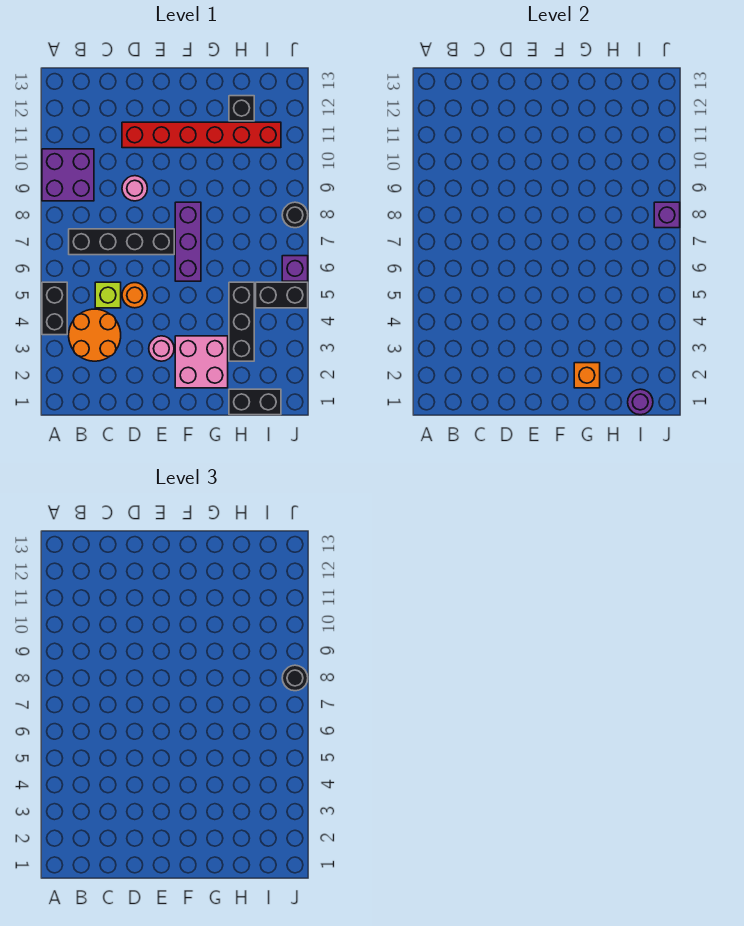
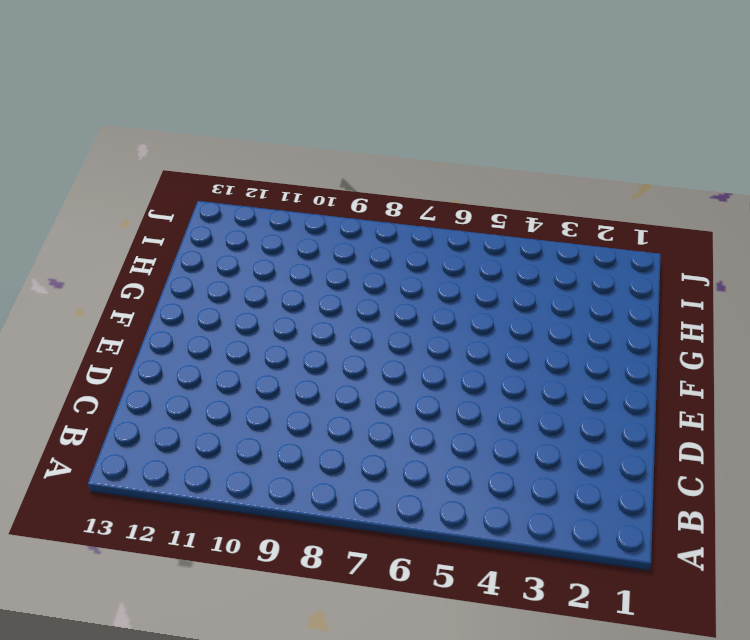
none -> black brick A4:A5 level 1
none -> purple brick A9:B10 level 1
none -> orange round brick B3:C4 level 1

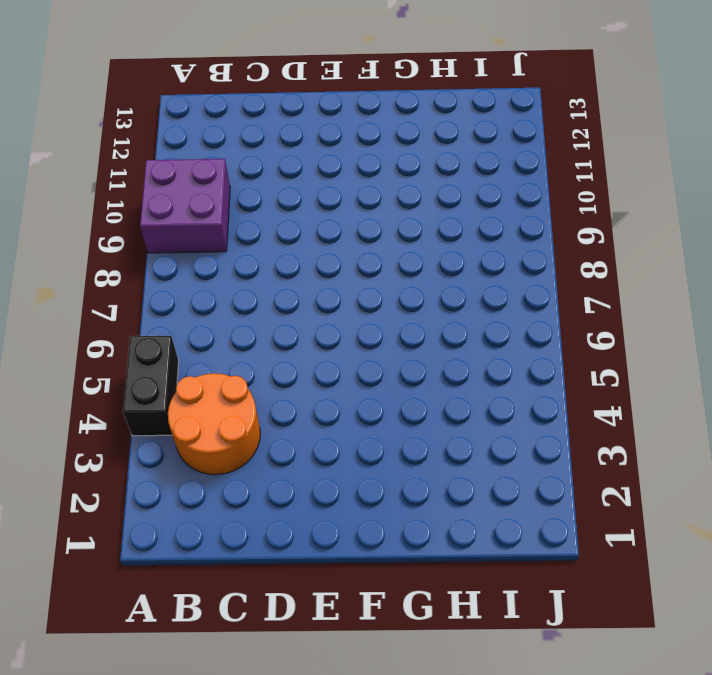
none -> black brick B7:E7 level 1
none -> lime brick C5 level 1
none -> orange round brick D5 level 1

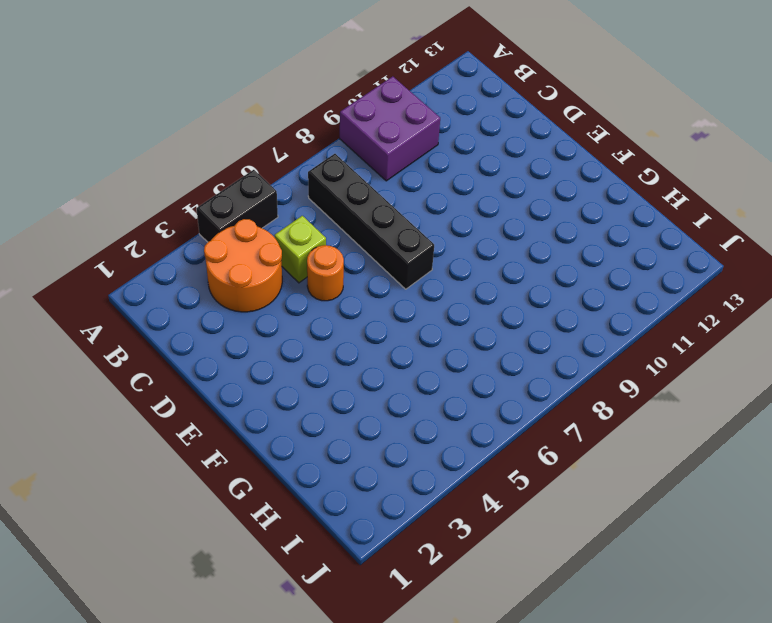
none -> pink round brick D9 level 1
none -> red brick D11:I11 level 1
none -> pink round brick E3 level 1

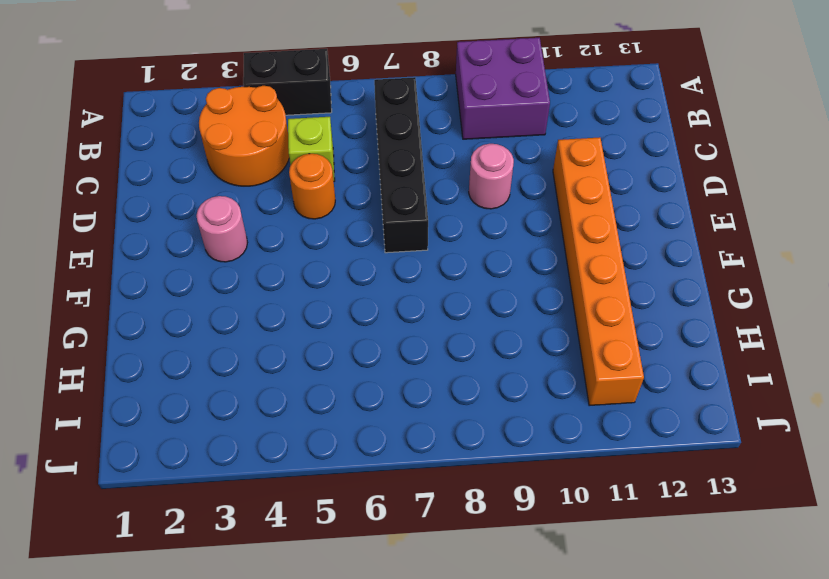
orange brick D11:I11 level 1 -> red brick D11:I11 level 1
none -> pink brick F2:G3 level 1
none -> purple brick F6:F8 level 1
none -> black brick H1:I1 level 1

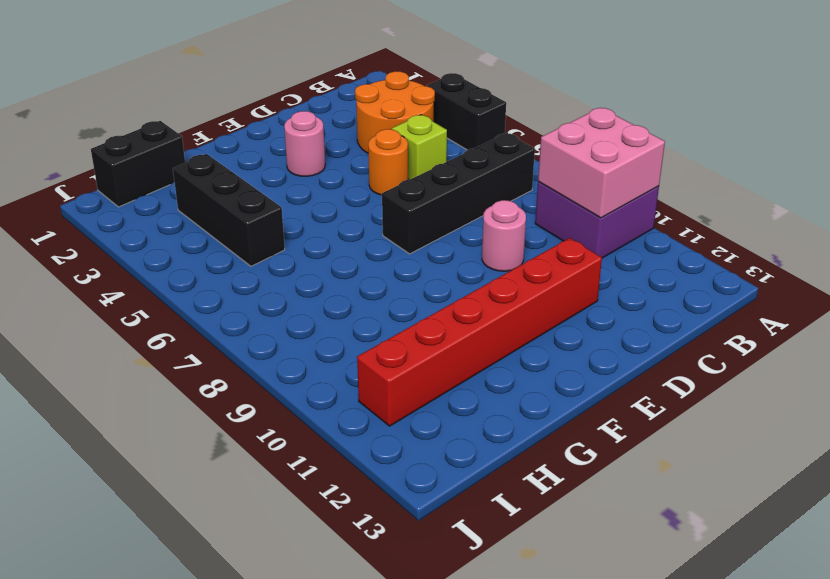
pink brick A9:B10 level 2 -> pink brick F2:G3 level 1
none -> purple brick F6:F8 level 1
none -> black brick H12 level 1
none -> black brick I5:J5 level 1

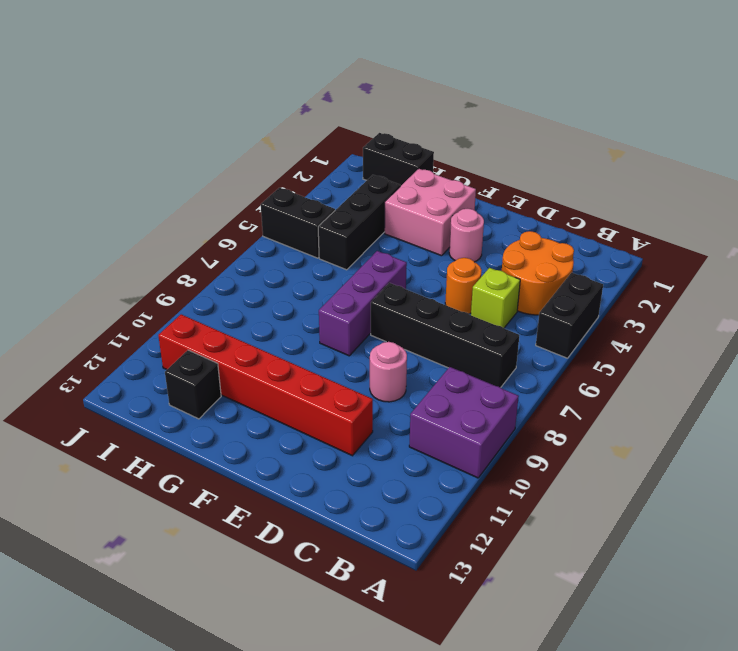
none -> purple brick J6 level 1
none -> black round brick J8 level 1
none -> orange brick G2 level 2

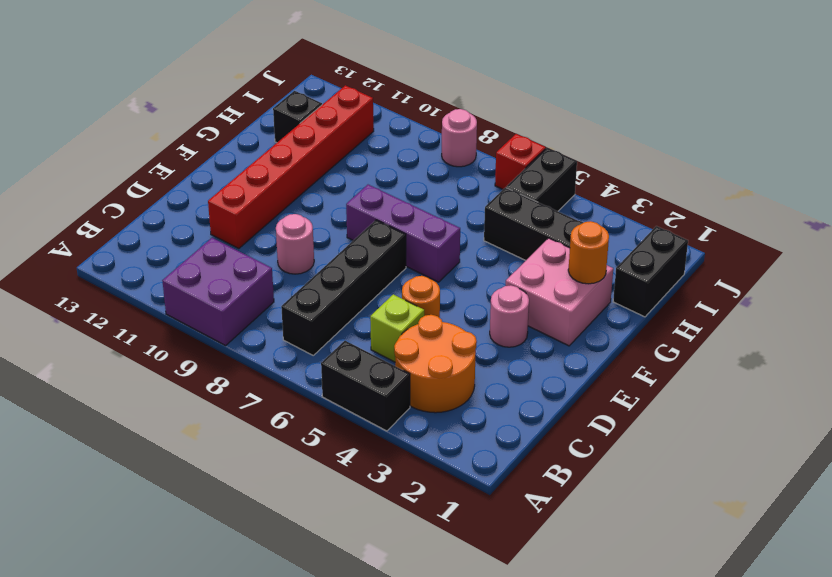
orange round brick G2 level 2 -> orange brick G2 level 2
red brick J6 level 1 -> purple brick J6 level 1
pink round brick J8 level 1 -> black round brick J8 level 1
none -> purple round brick I1 level 2
none -> purple brick J8 level 2
none -> black round brick J8 level 3

